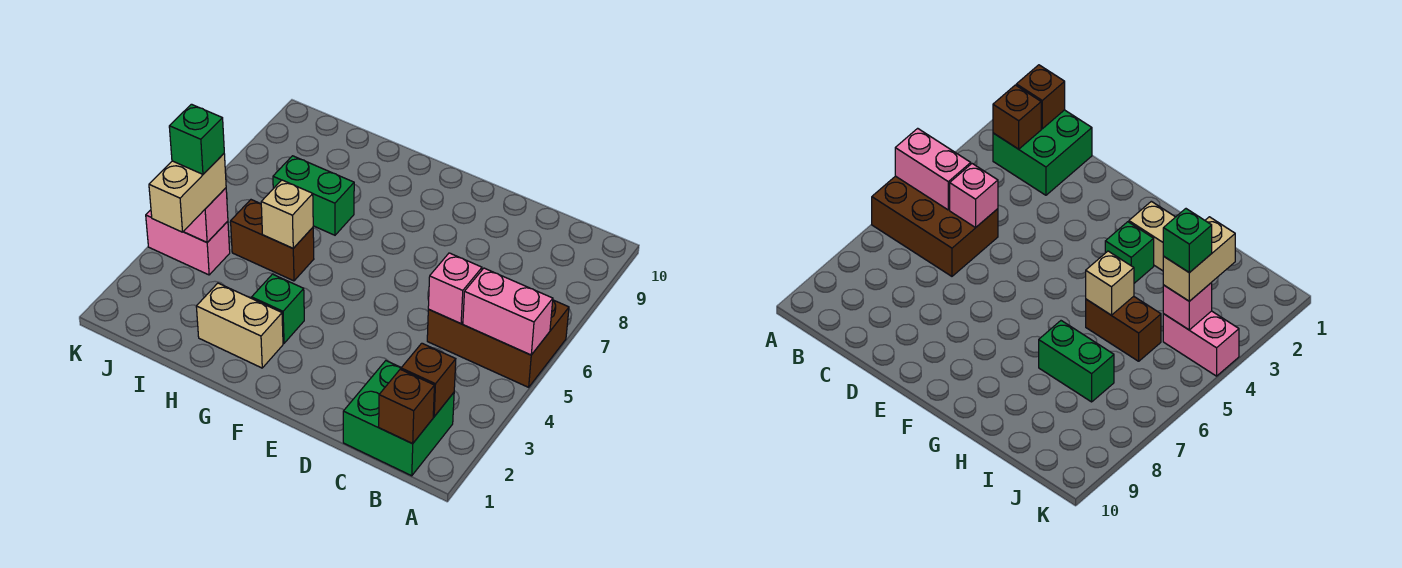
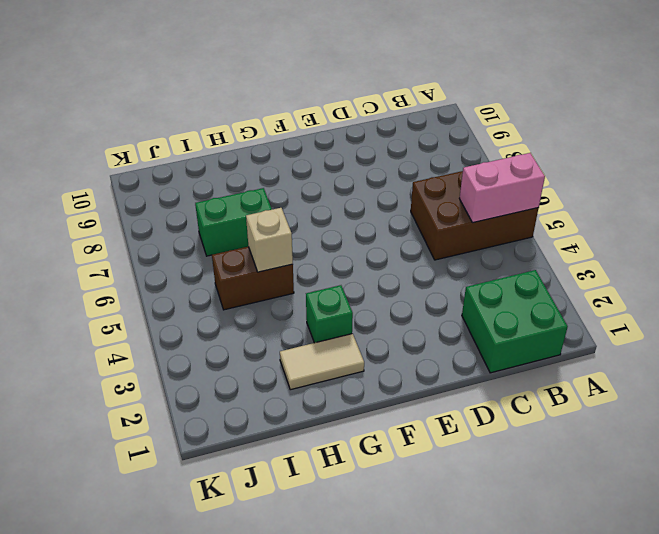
tan tile G2:H2 level 1 -> tan brick G2:H2 level 1
none -> pink brick J4:K4 level 1
none -> brown brick B1 level 2
none -> brown brick B2 level 2

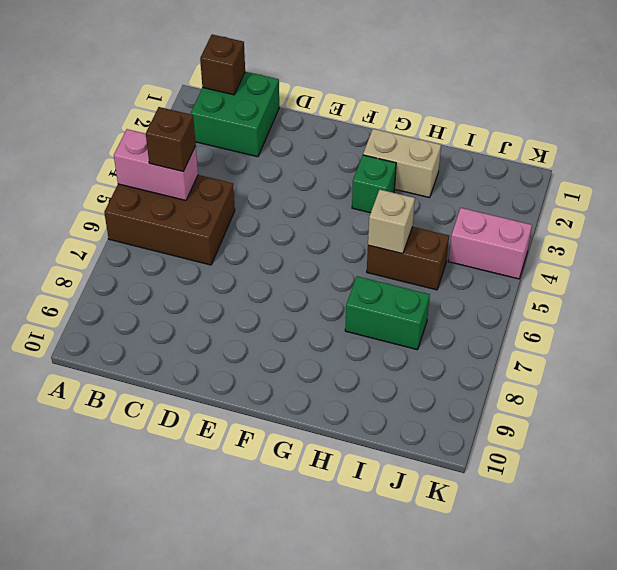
brown brick B5 level 3 -> brown brick B2 level 2
none -> pink brick C5 level 2
none -> pink brick J4 level 2
none -> tan brick J3:J4 level 3

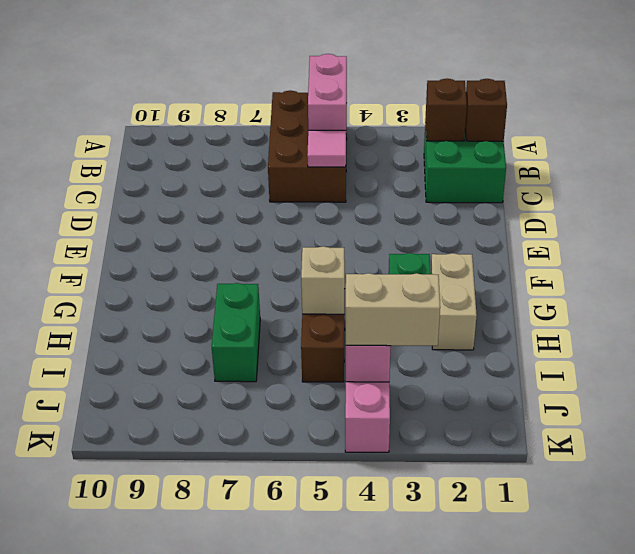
pink tile C5 level 2 -> pink brick C5 level 2
none -> green brick J4 level 4

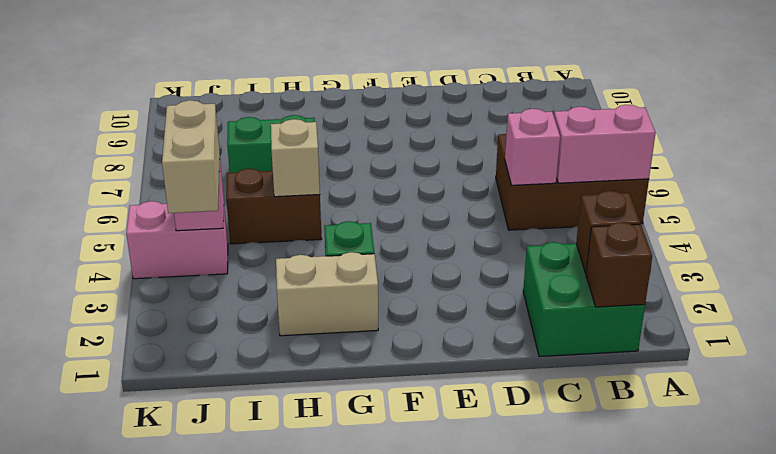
none -> green brick J4 level 4

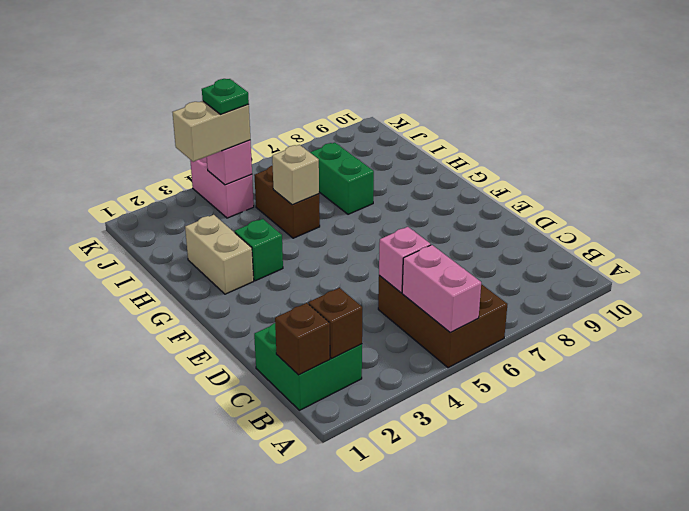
green plate J4 level 4 -> green brick J4 level 4

